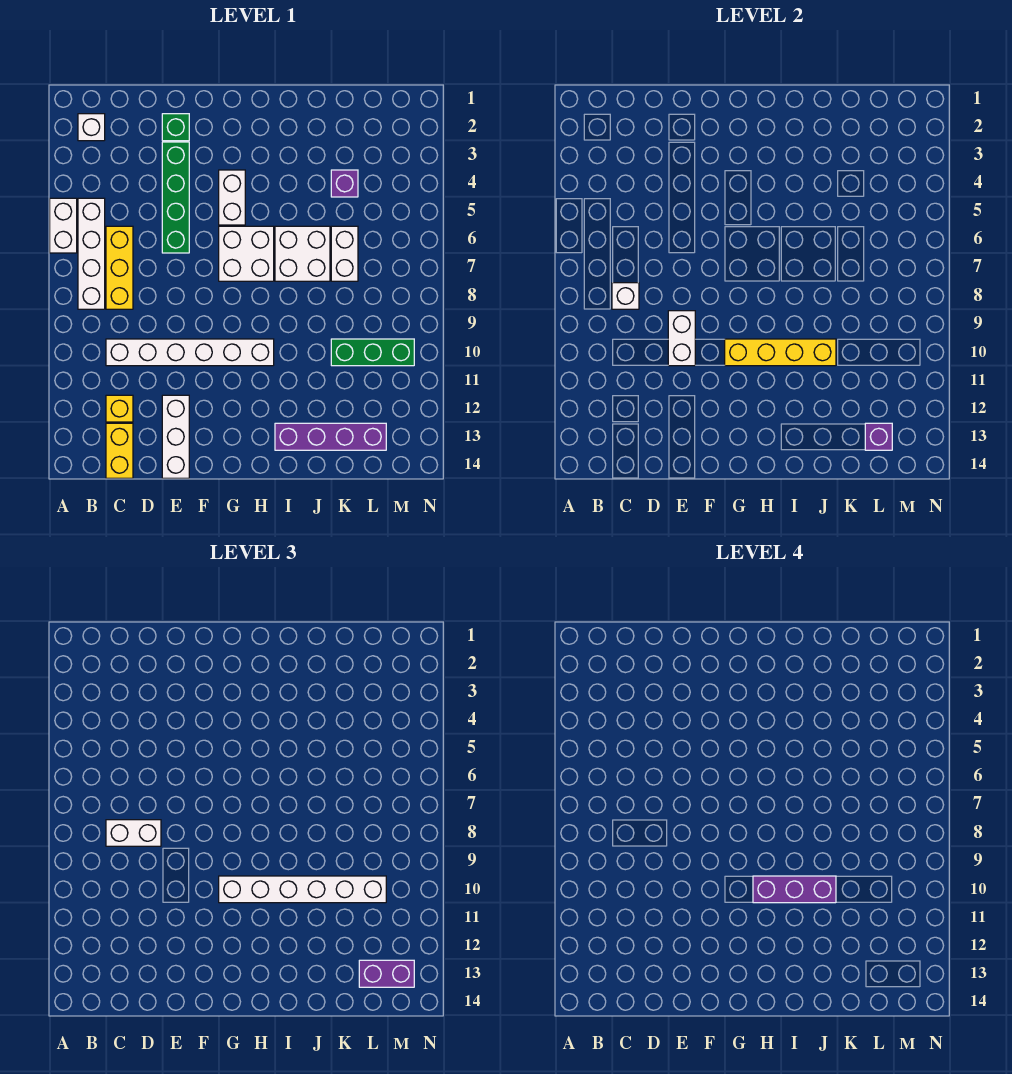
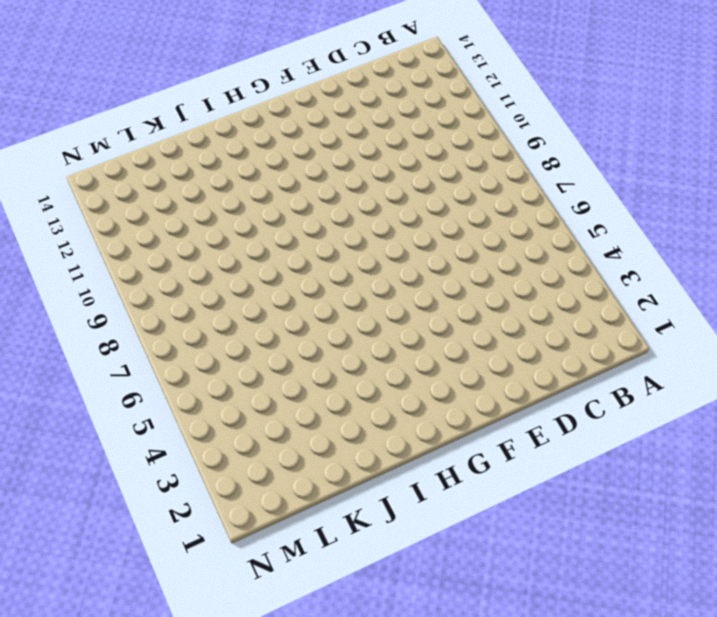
none -> white brick A5:A6 level 1
none -> white brick B2 level 1
none -> white brick B5:B8 level 1

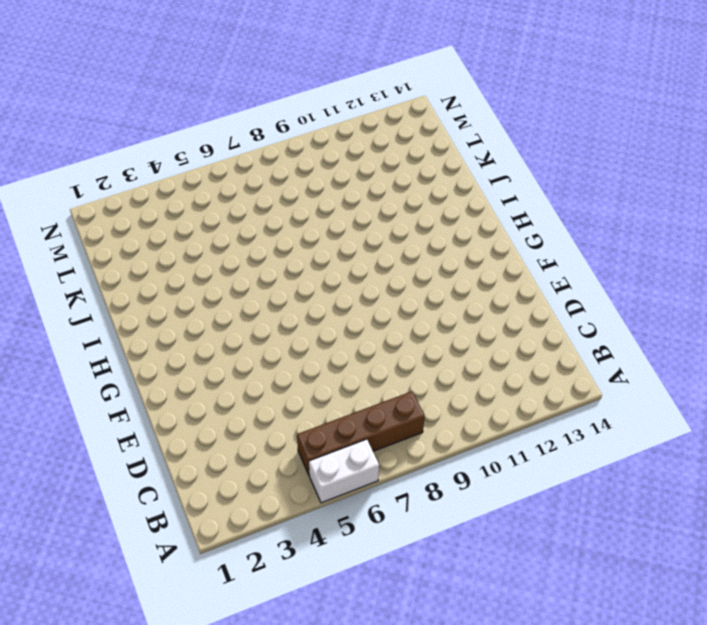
brown brick B5:B8 level 1 -> white brick B5:B8 level 1
none -> white brick B2 level 1
none -> yellow brick C6:C8 level 1
none -> white brick C10:H10 level 1

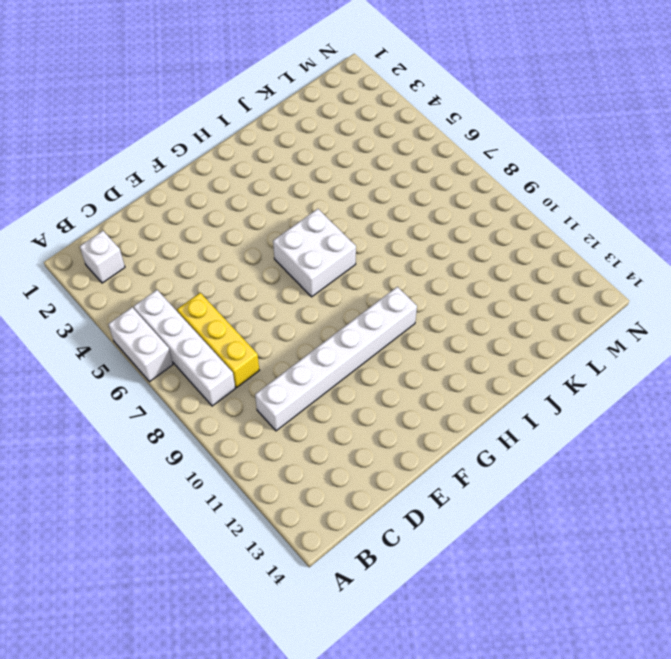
none -> yellow brick C12 level 1
none -> yellow brick C13:C14 level 1
none -> green brick E2 level 1

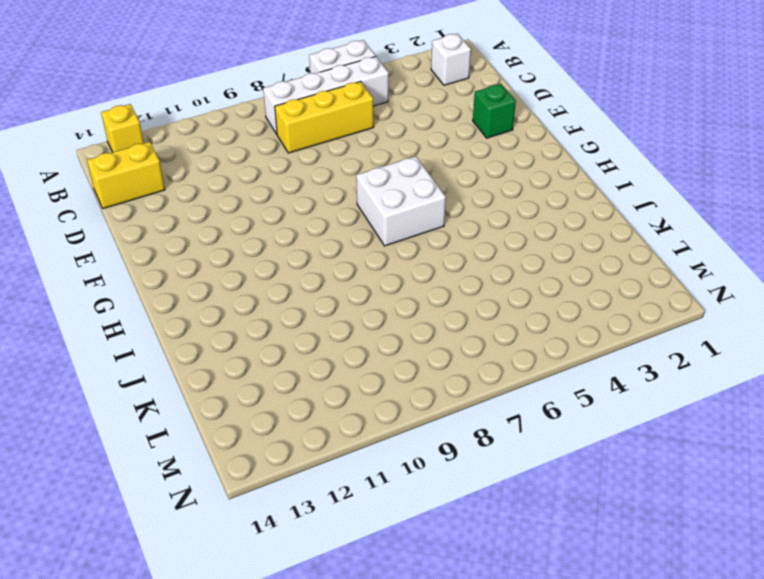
yellow brick A13 level 1 -> yellow brick C12 level 1
none -> white brick C10:H10 level 1
none -> green brick E3:E6 level 1
none -> white brick E12:E14 level 1

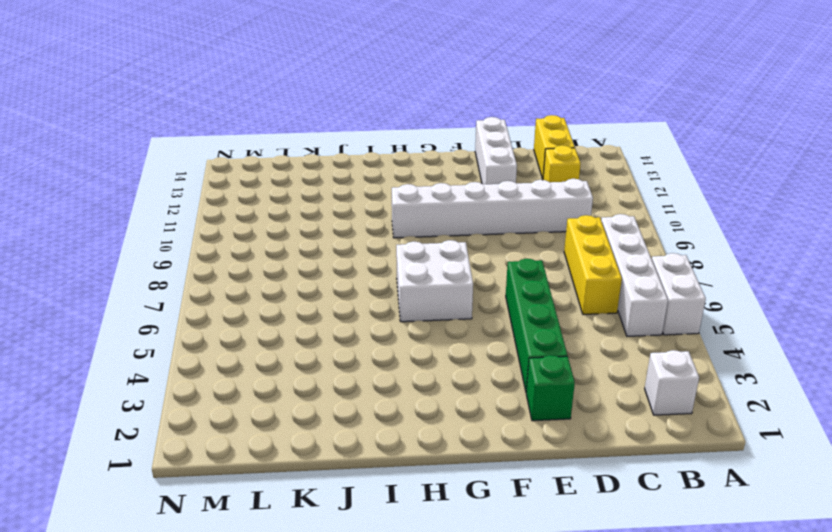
none -> white brick G4:G5 level 1
none -> white brick I6:J7 level 1
none -> purple brick I13:L13 level 1

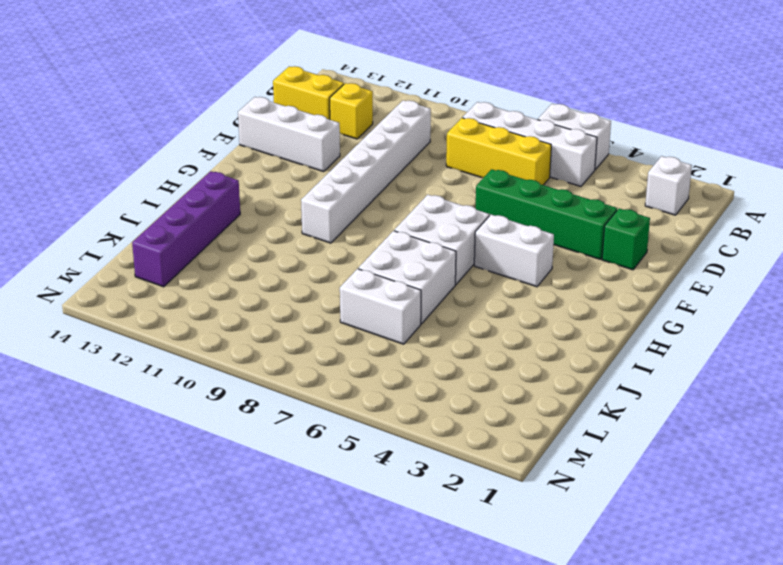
none -> purple brick K4 level 1
none -> green brick K10:M10 level 1
none -> white brick C8 level 2

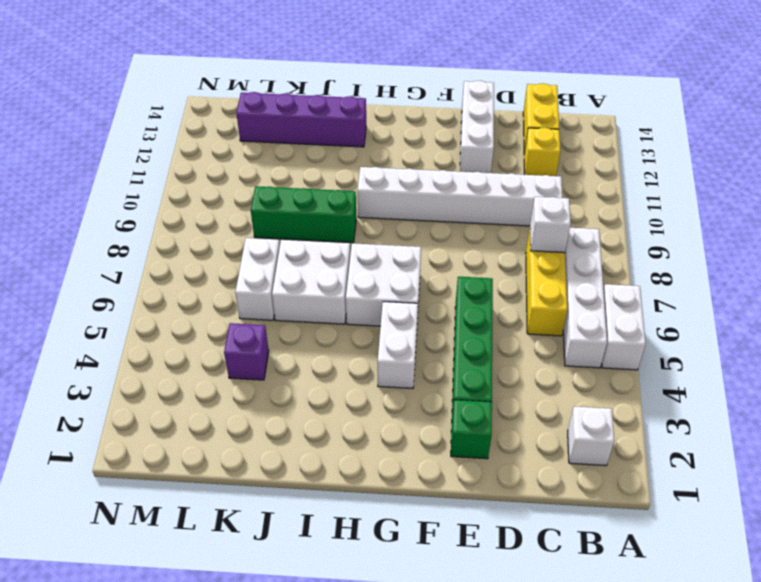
green brick I9:K9 level 1 -> green brick K10:M10 level 1
none -> white brick E9:E10 level 2
none -> yellow brick G10:J10 level 2
none -> purple brick L13 level 2

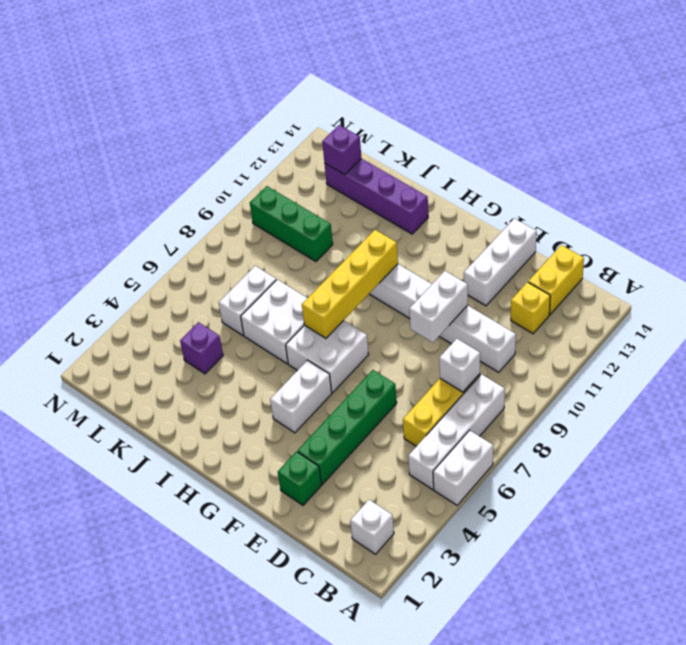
yellow brick H7:H10 level 2 -> yellow brick G10:J10 level 2
none -> white brick C8:D8 level 3
none -> white brick G10:L10 level 3
none -> purple brick L13:M13 level 3

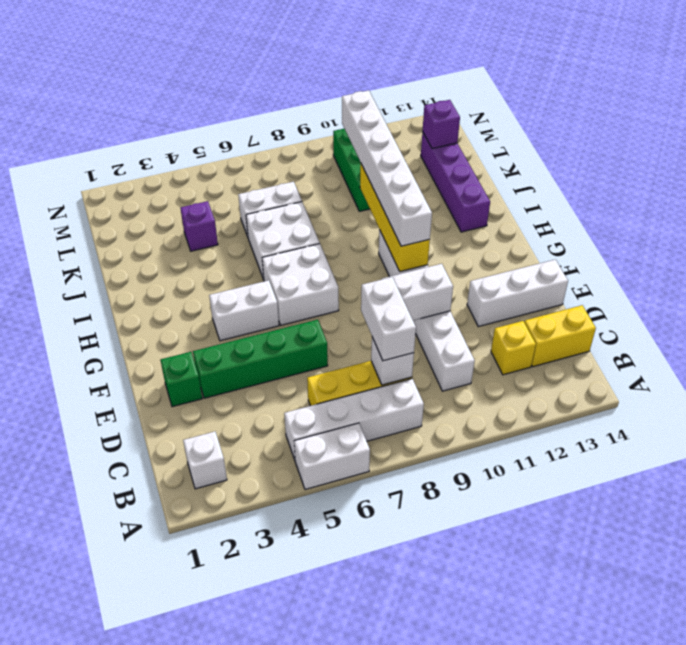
none -> purple brick L13:M13 level 3
none -> purple brick H10:J10 level 4

